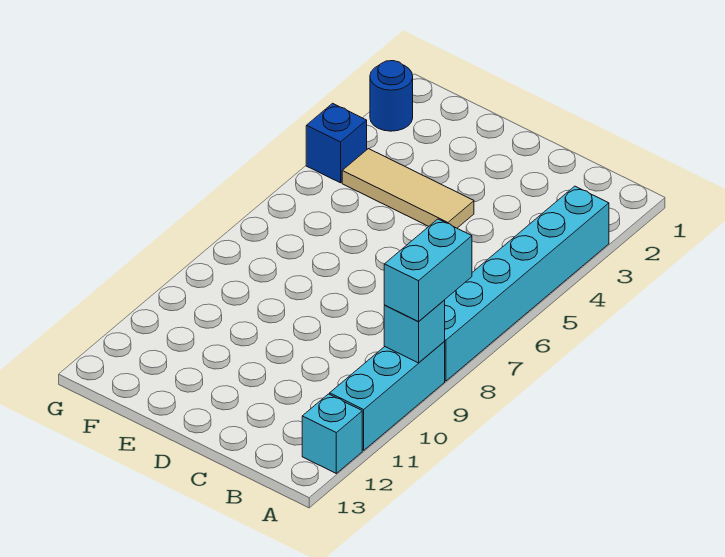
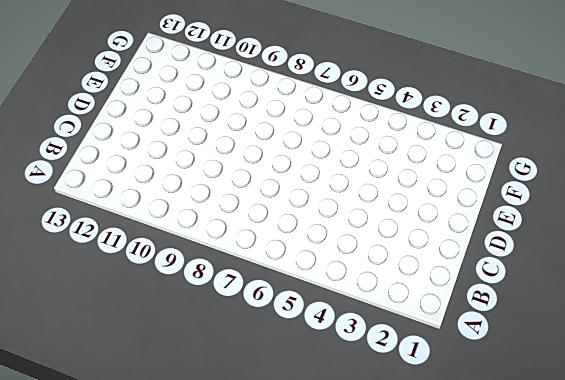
none -> cyan brick A3:A8 level 1
none -> cyan brick A9:A11 level 1

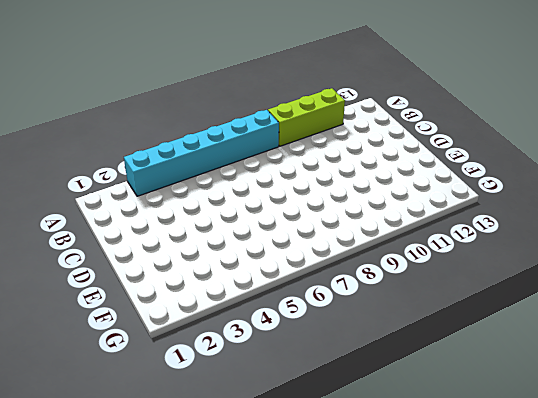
lime brick A9:A11 level 1 -> cyan brick A9:A11 level 1
none -> cyan brick A12 level 1
none -> tan tile D4:F4 level 1

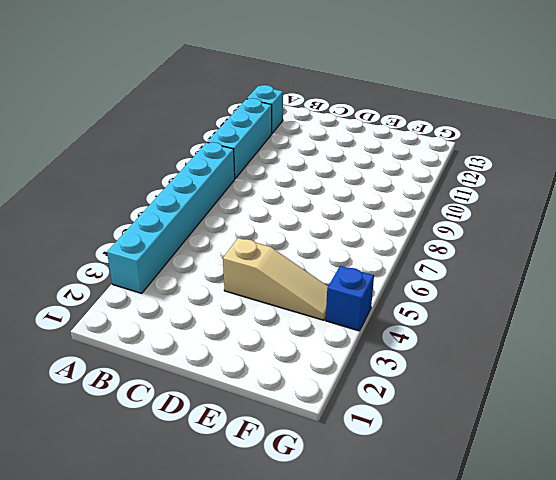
tan slope D4:F4 level 1 top D -> tan tile D4:F4 level 1
none -> blue round brick G2 level 1
none -> cyan brick A9 level 2

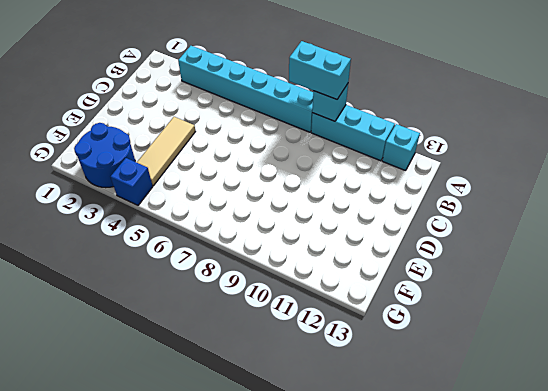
blue round brick F2:G3 level 1 -> blue round brick G2 level 1

